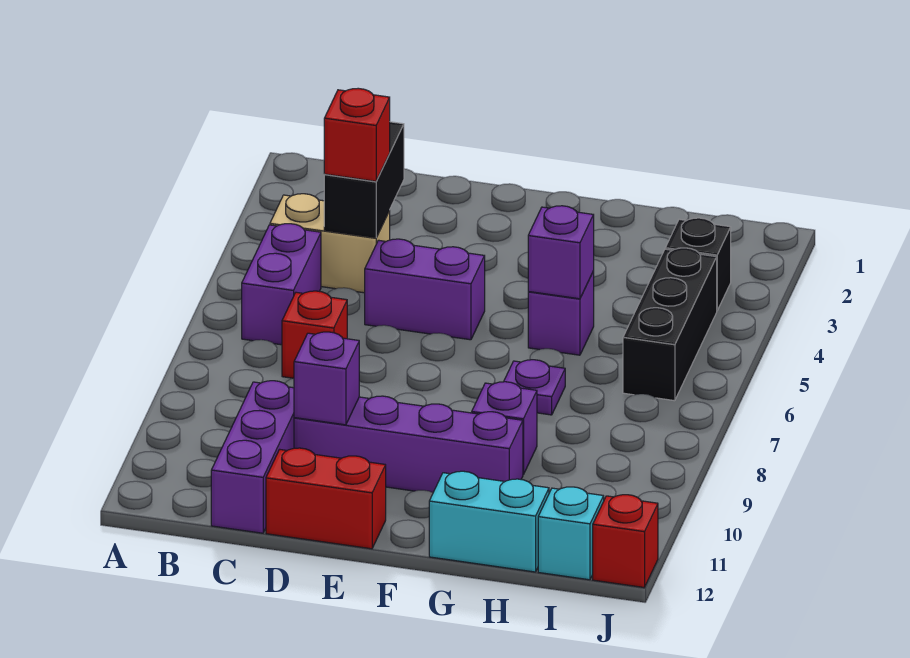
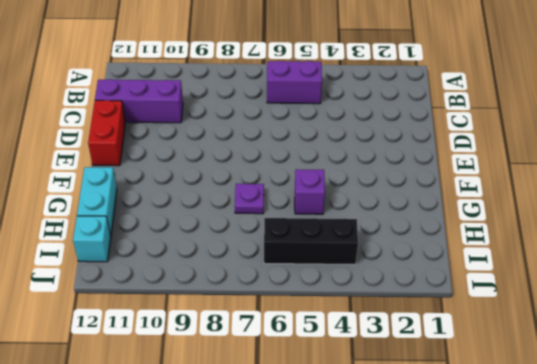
none -> tan brick B4:C4 level 1
none -> red brick C7 level 1
none -> purple brick D5:E5 level 1

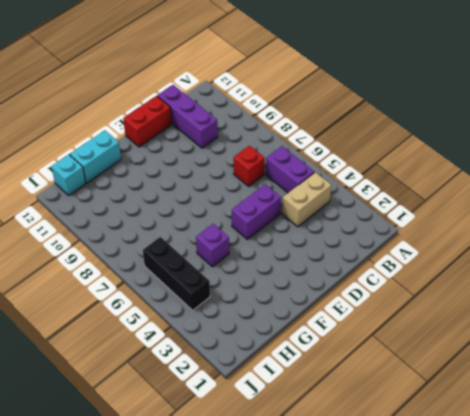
none -> purple brick D10:G10 level 1
none -> purple plate G7 level 1
none -> purple brick G9 level 1

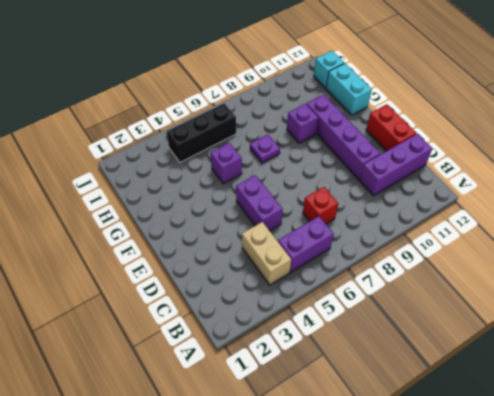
none -> black brick I3 level 1
none -> red brick J12 level 1
none -> black brick C3:C4 level 2

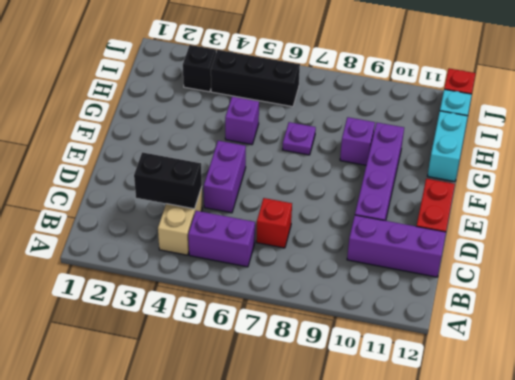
none -> purple brick D10 level 2
none -> purple brick G5 level 2
none -> red brick C4 level 3

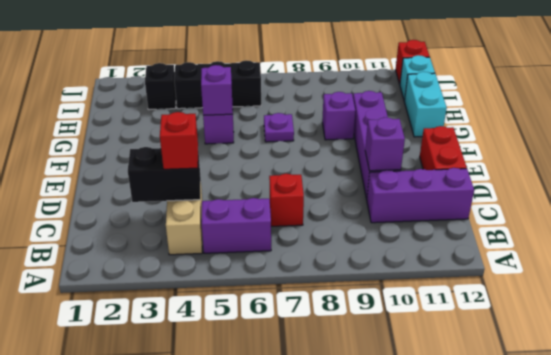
none -> purple brick D5:E5 level 1

